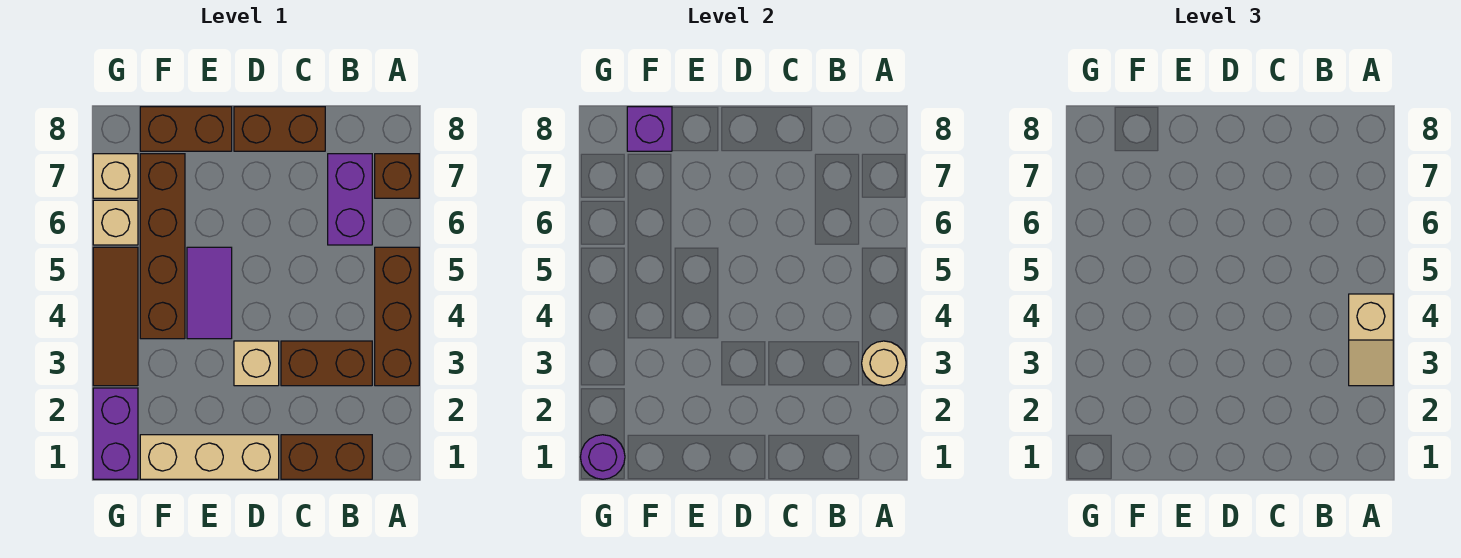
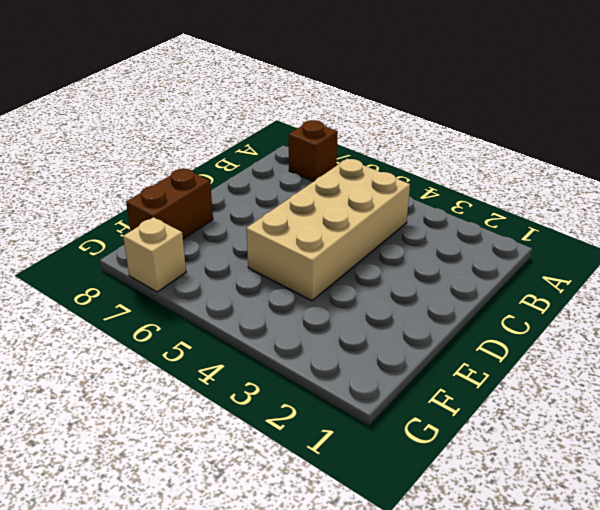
tan brick B4:E5 level 1 -> purple tile E4:E5 level 1
none -> brown brick A3:A5 level 1
none -> brown brick B1:C1 level 1
none -> brown brick B3:C3 level 1

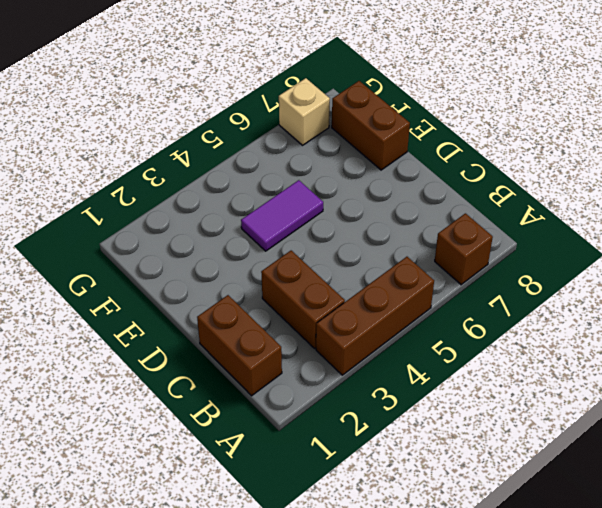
none -> purple brick B6:B7 level 1
none -> brown brick C8:D8 level 1
none -> tan brick D1:F1 level 1

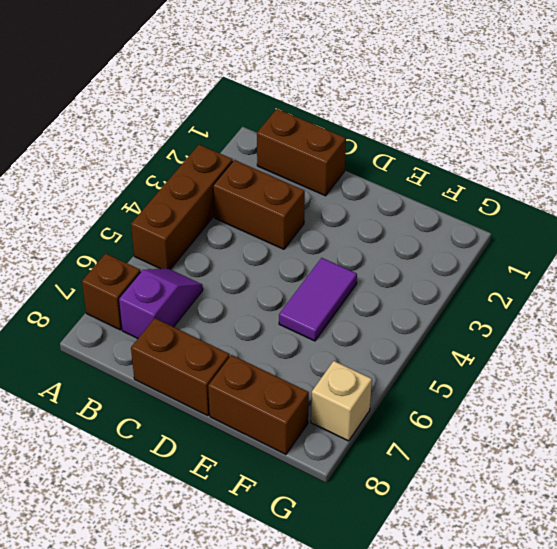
purple slope B6:B7 level 1 top 7 -> purple brick B6:B7 level 1
none -> tan brick D1:F1 level 1
none -> tan brick D3 level 1
none -> brown brick F4:F7 level 1

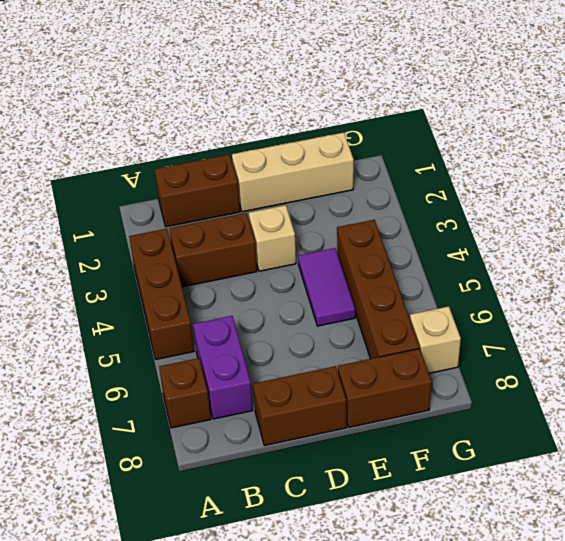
none -> purple brick G1:G2 level 1
none -> brown tile G3:G5 level 1
none -> tan brick G6 level 1

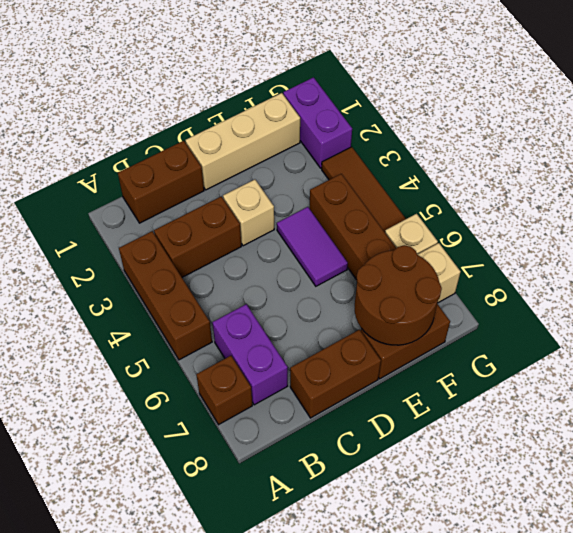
brown round brick E7:F8 level 2 -> purple brick F8 level 2
none -> tan round brick A3 level 2
none -> purple round brick G1 level 2
none -> tan slope A3:A4 level 3 top 4

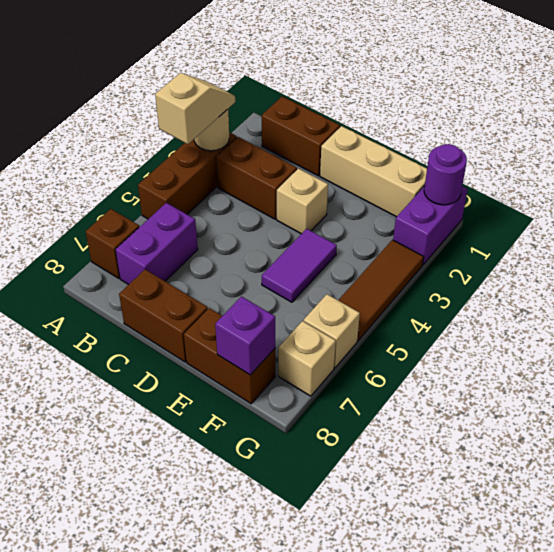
none -> brown brick F4:F7 level 1

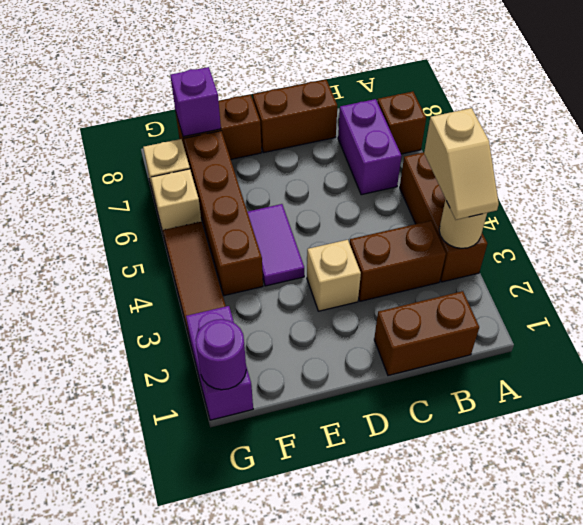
none -> tan brick D1:F1 level 1

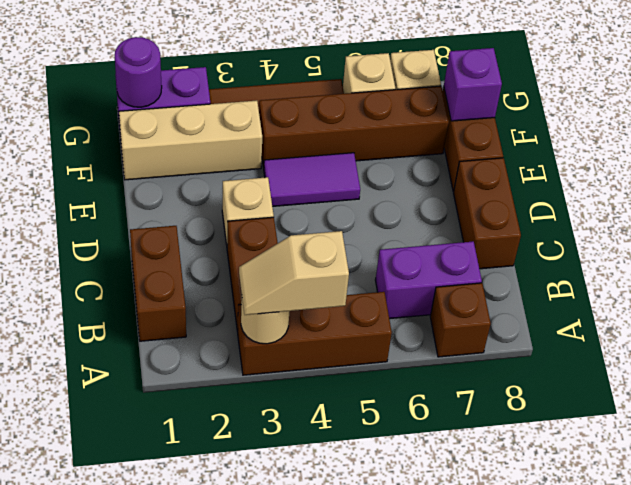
tan brick F1:F3 level 1 -> tan brick D1:F1 level 1

